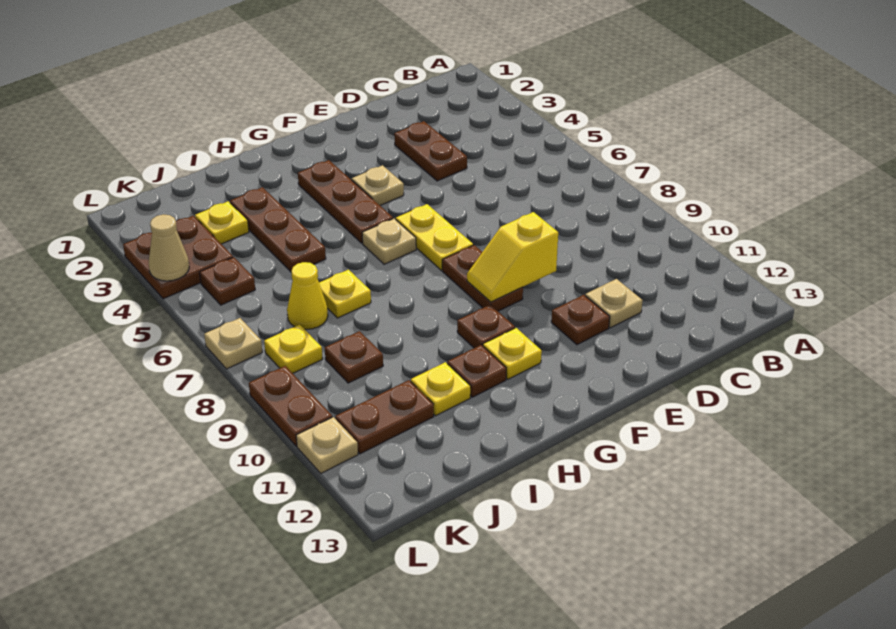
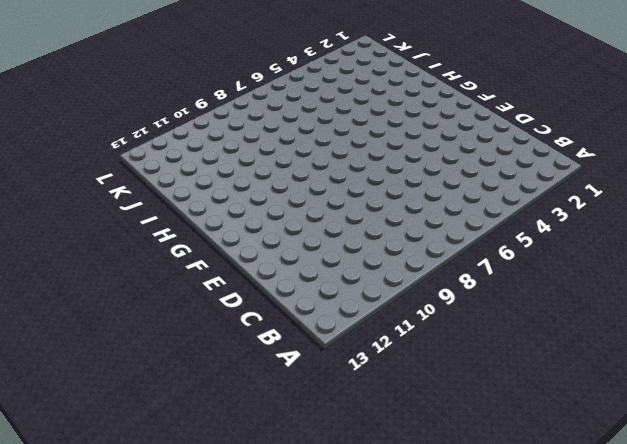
none -> brown plate D3:D4 level 1
none -> tan plate D11 level 1
none -> brown plate E11 level 1

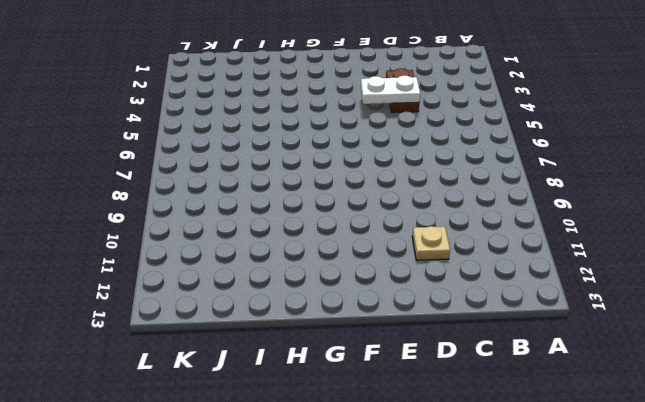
white plate D4:E4 level 2 -> none
none -> brown plate E11 level 1
none -> tan plate F4 level 1
none -> yellow plate F6:F7 level 1

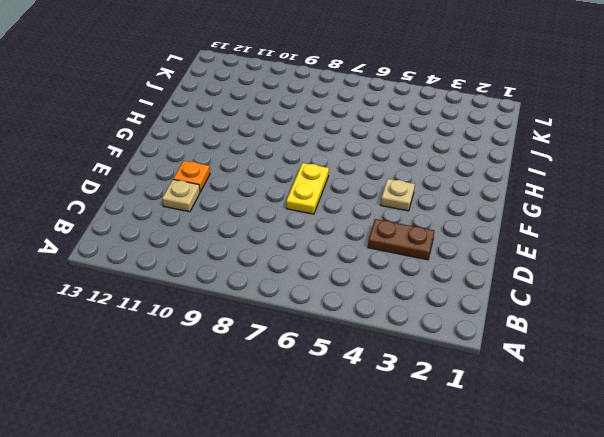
yellow plate E7:F7 level 1 -> yellow plate F6:F7 level 1
orange plate E11 level 1 -> brown plate E11 level 1
none -> brown plate F8:F9 level 1
none -> brown plate G3:G5 level 1
none -> tan plate G6 level 1

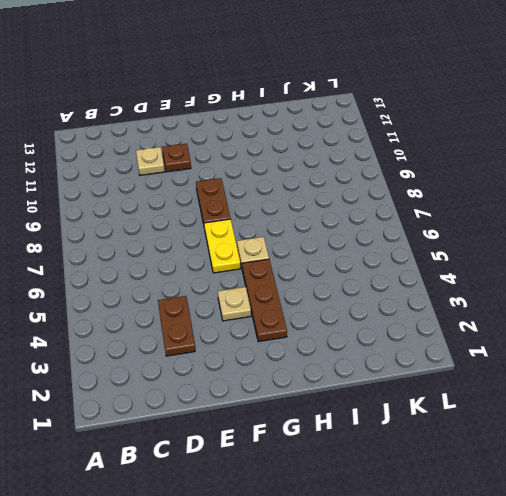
none -> brown plate G10 level 1
none -> yellow plate G11 level 1
none -> brown plate H11 level 1

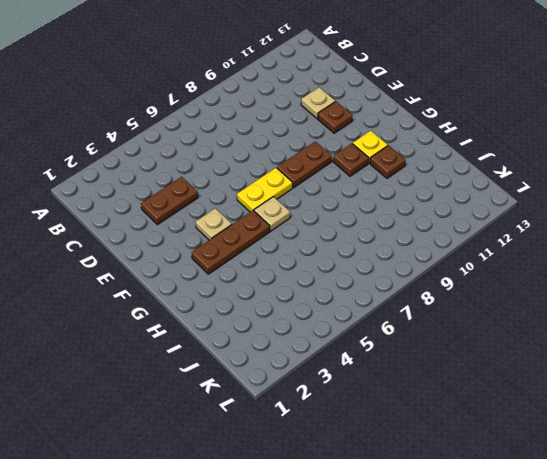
none -> brown plate I3:I5 level 1
none -> yellow plate I7 level 1
none -> yellow plate I11 level 1

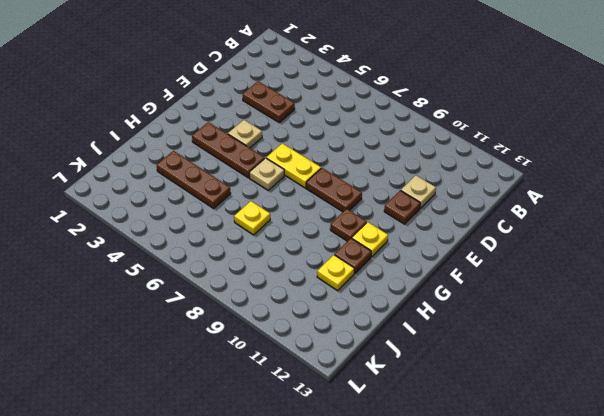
none -> yellow plate J3 level 1
none -> yellow cone J7 level 1
none -> brown plate J9 level 1

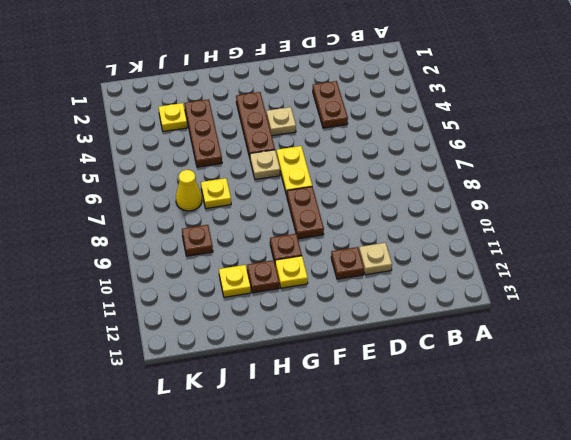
none -> brown plate J11:K11 level 1
none -> brown plate K3:L4 level 1
none -> brown plate K5 level 1

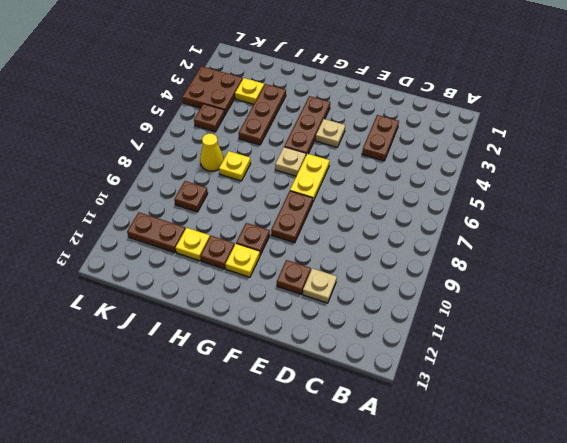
none -> yellow plate K8 level 1
none -> tan plate L7 level 1
none -> brown plate L9:L10 level 1

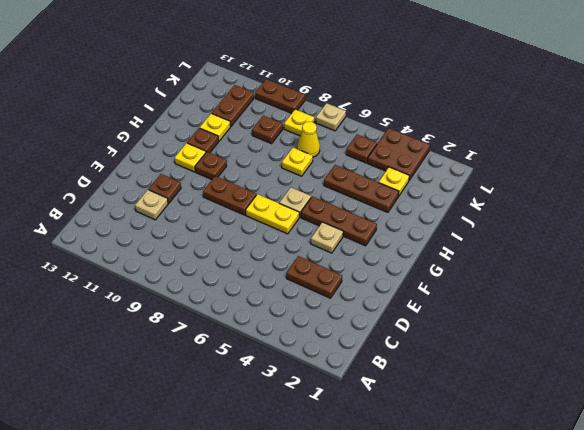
none -> tan plate L11 level 1
none -> yellow slope E9:F9 level 2 top E
none -> tan cone L4 level 2

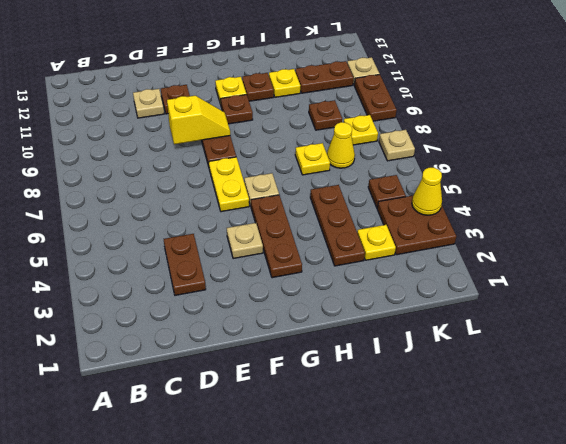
yellow cone L4 level 2 -> tan cone L4 level 2

